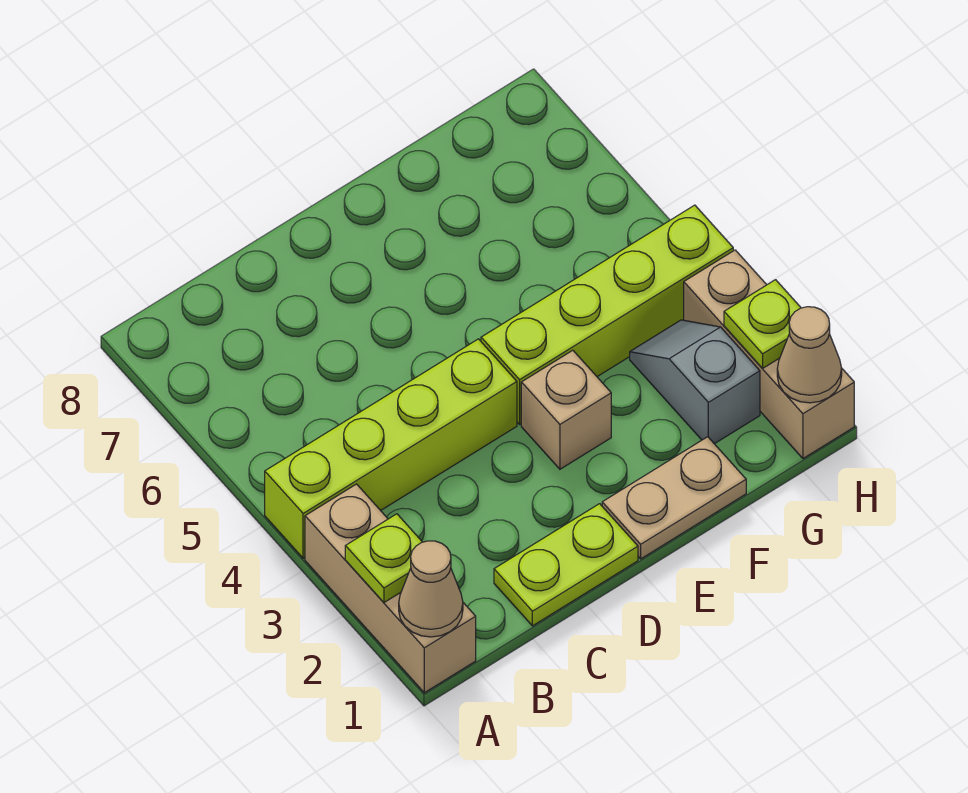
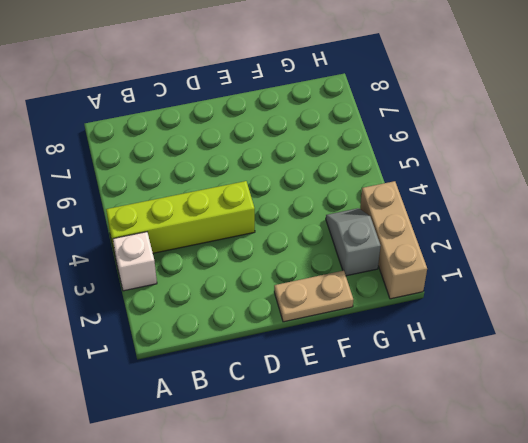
white brick A3 level 1 -> tan brick A1:A3 level 1
none -> lime plate C1:D1 level 1
none -> tan brick E3 level 1
none -> lime brick E4:H4 level 1

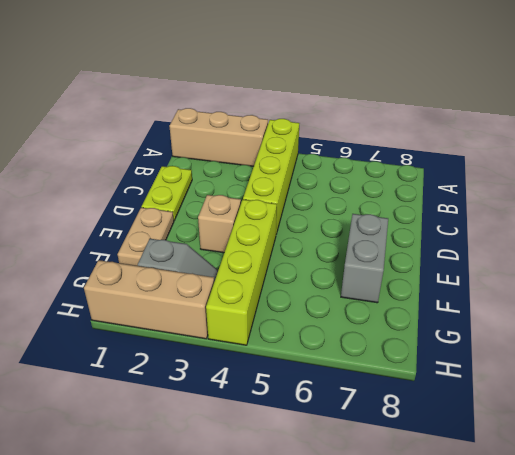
grey brick E7:F7 level 1 -> none
none -> tan cone A1 level 2
none -> lime plate A2 level 2
none -> tan cone H1 level 2

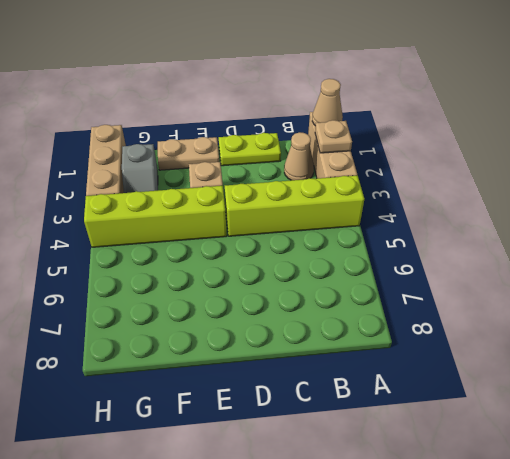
tan plate A2 level 2 -> lime plate A2 level 2
tan cone B2 level 1 -> tan cone H1 level 2
none -> lime plate H2 level 2

